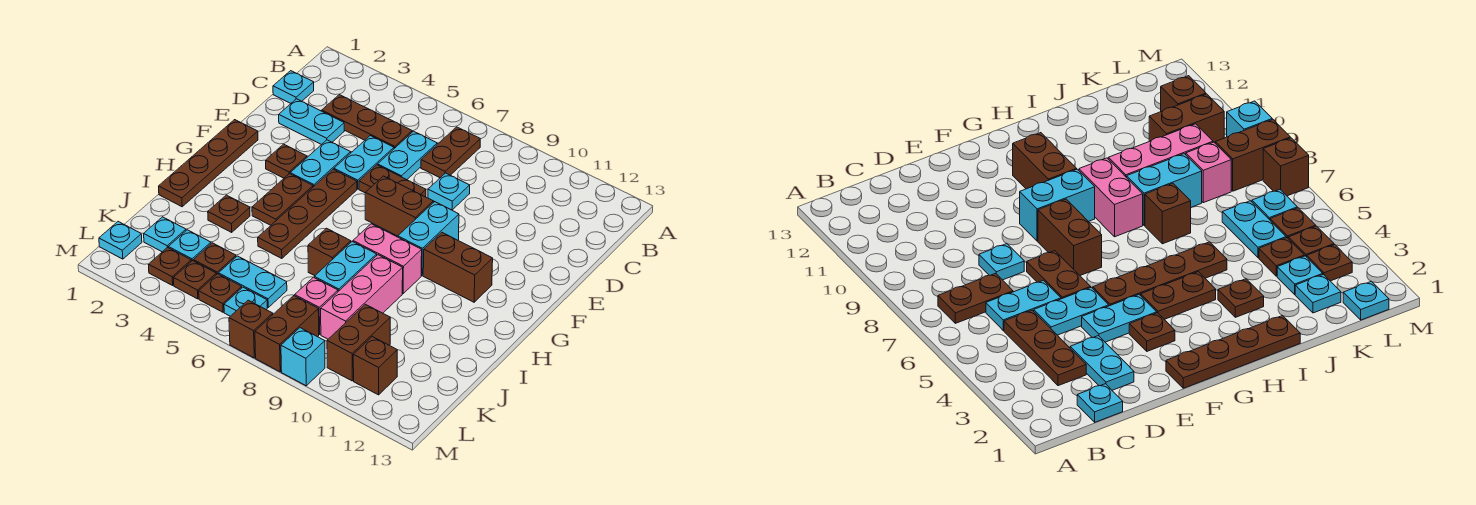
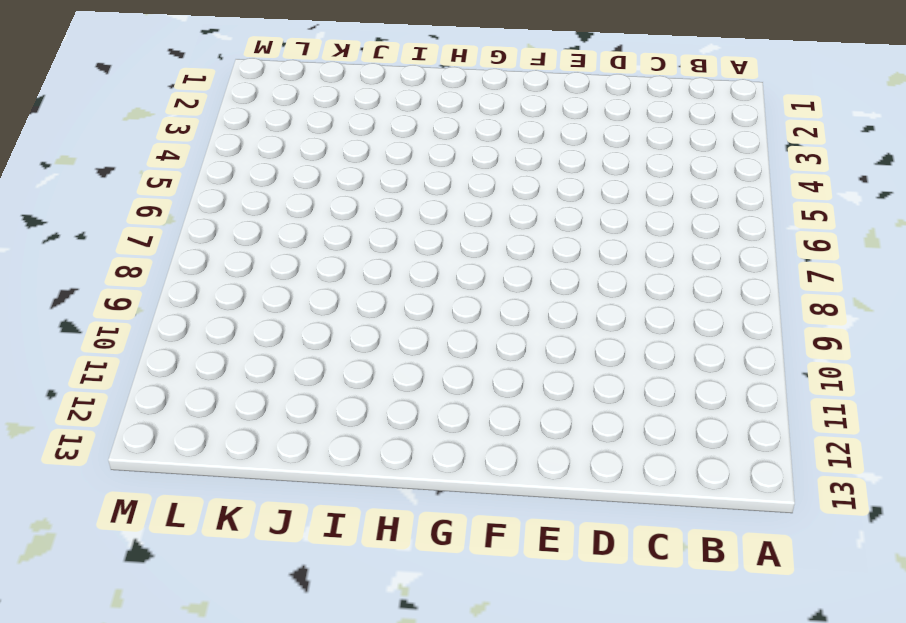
none -> brown plate B7:C7 level 1
none -> cyan plate C1 level 1
none -> brown plate C3:C5 level 1
none -> cyan plate C6:D6 level 1

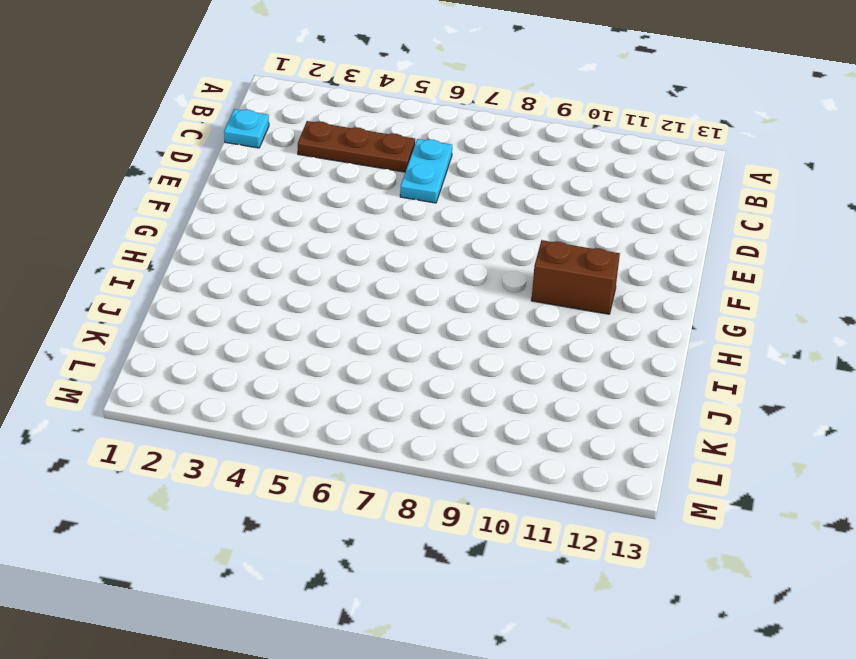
none -> brown plate B7:C7 level 1
none -> cyan plate D2:D3 level 1
none -> cyan plate D5:E5 level 1
none -> cyan plate D8 level 1

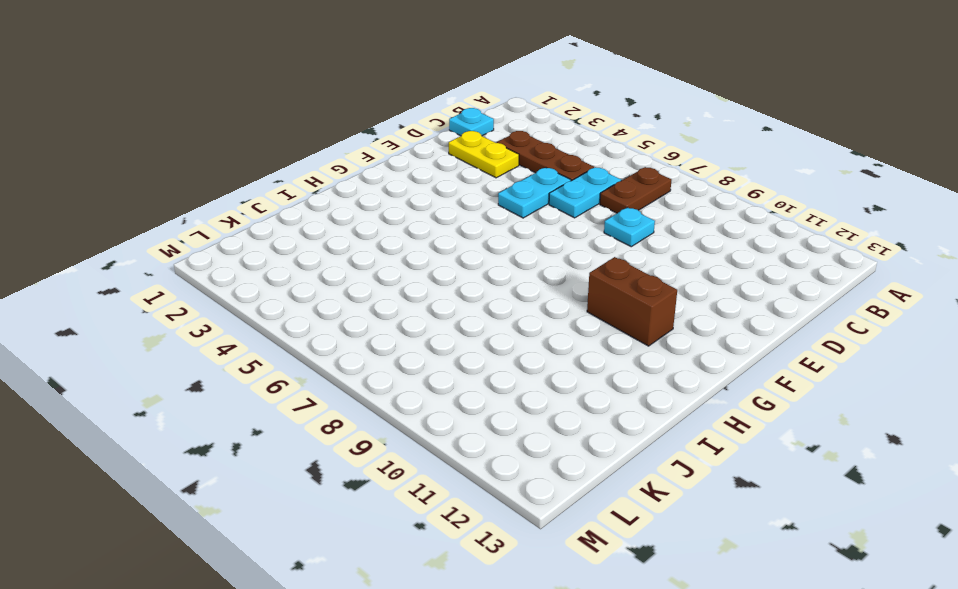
yellow plate D2:D3 level 1 -> cyan plate D2:D3 level 1
none -> cyan plate E4:F4 level 1
none -> brown plate E6:E7 level 1
none -> brown plate F1:I1 level 1
none -> brown plate F3 level 1

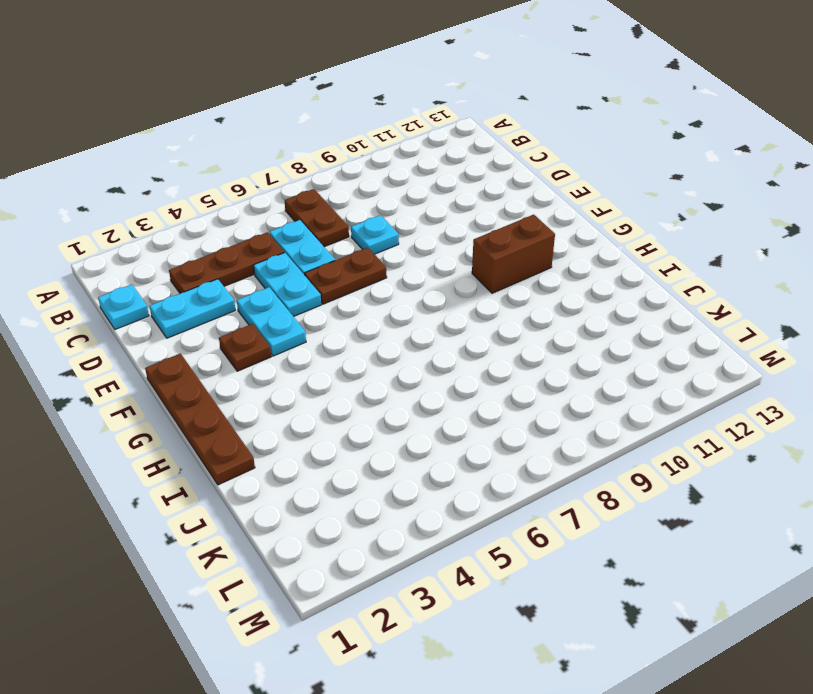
none -> brown plate F5:I5 level 1
none -> brown brick F7:F8 level 1
none -> cyan brick F9:G9 level 1
none -> brown plate G4:H4 level 1

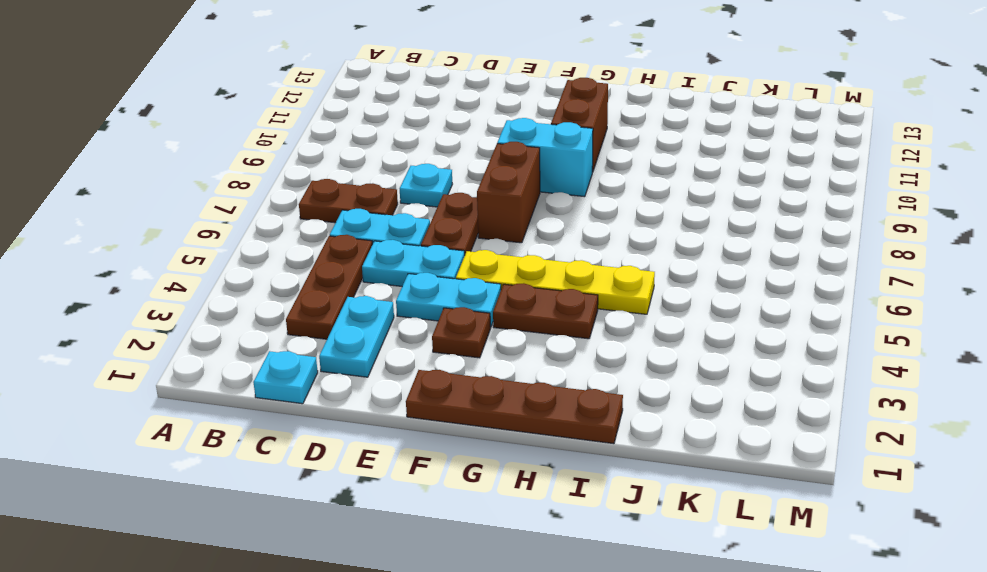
yellow plate F5:I5 level 1 -> brown plate F5:I5 level 1
none -> pink brick H8:H9 level 1
none -> brown plate I3 level 1
none -> brown brick I7 level 1
none -> cyan brick I8:J8 level 1

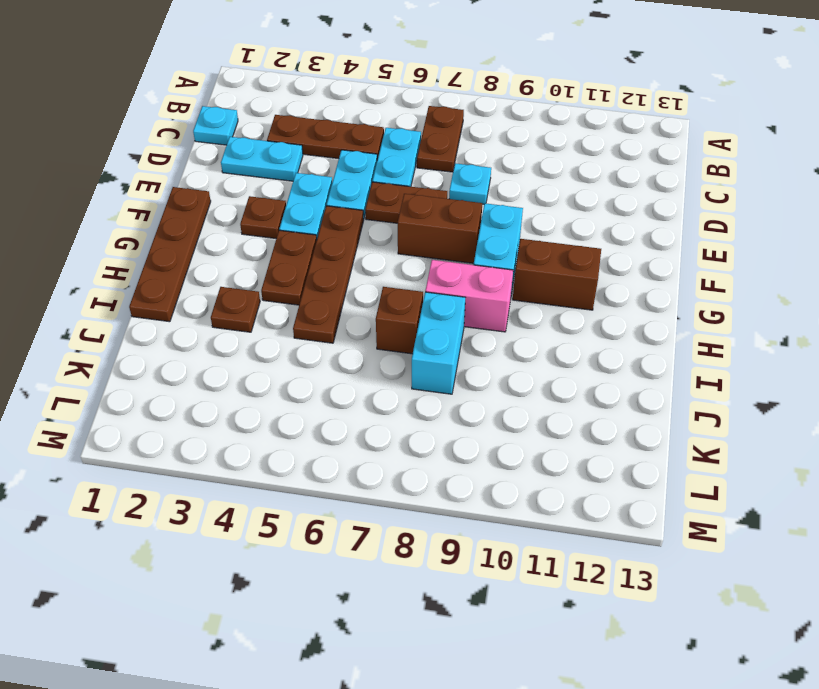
none -> pink brick I9:K9 level 1
none -> cyan plate K2 level 1
none -> cyan plate K3 level 1
none -> brown plate K4 level 1

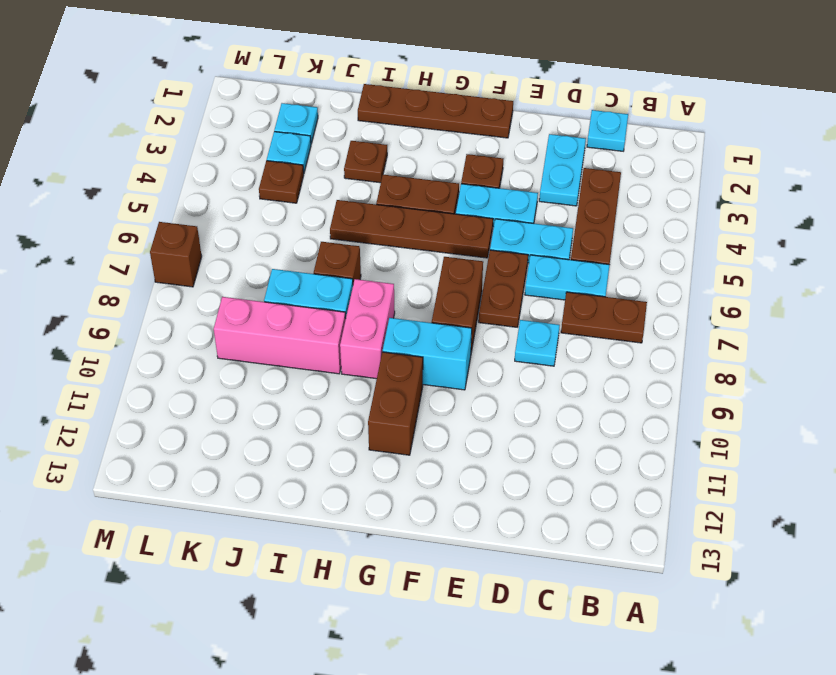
none -> cyan plate K5:K6 level 1
none -> pink brick K8 level 1
none -> brown brick K10:L10 level 1
none -> cyan plate L1 level 1

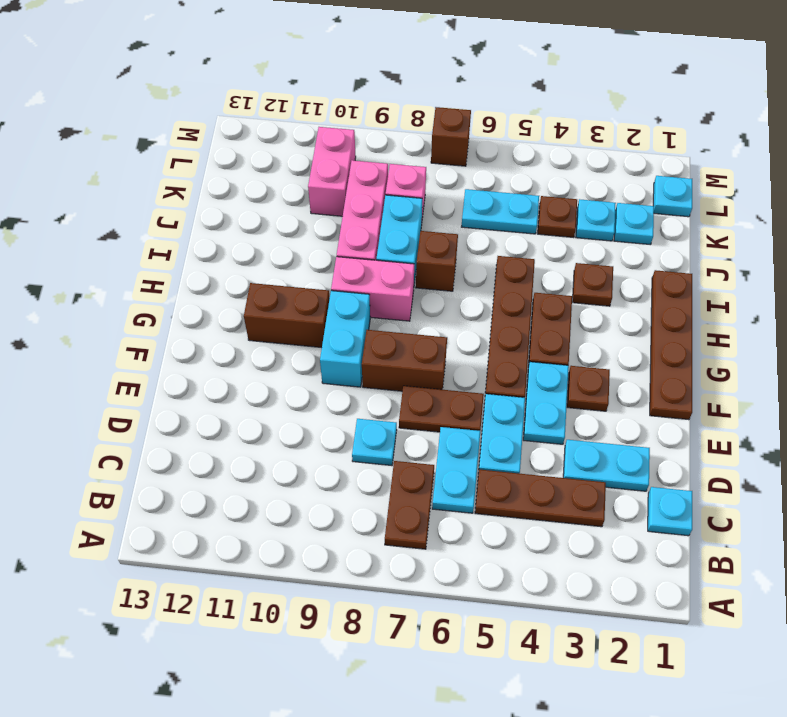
pink brick K10:L10 level 1 -> brown brick K10:L10 level 1
none -> brown plate L3 level 1
none -> brown plate L4 level 1
none -> brown plate L5 level 1
none -> cyan plate L6 level 1

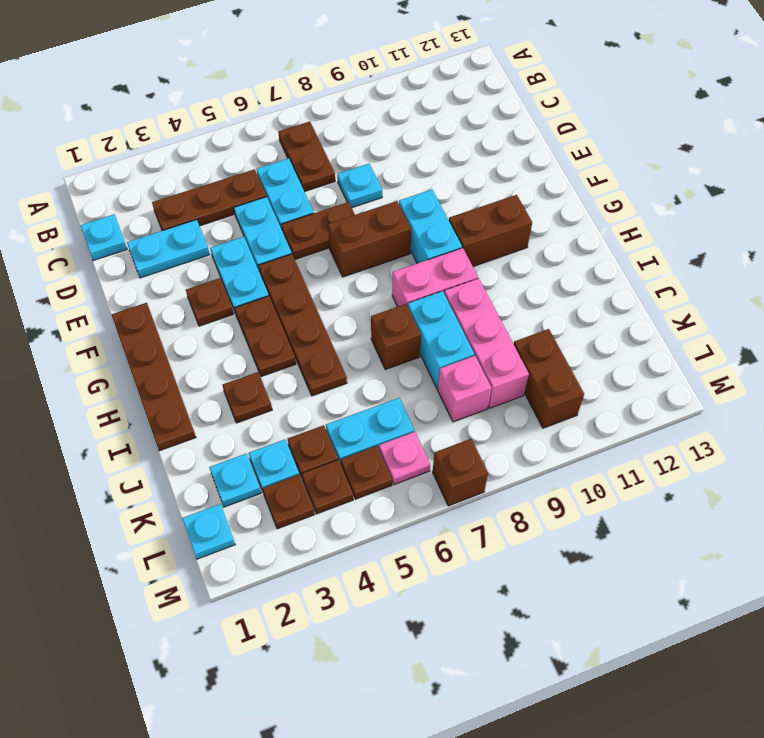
pink plate L6 level 1 -> cyan plate L6 level 1
none -> brown brick L8:M8 level 1
none -> brown brick L11 level 1
none -> cyan brick M9 level 1

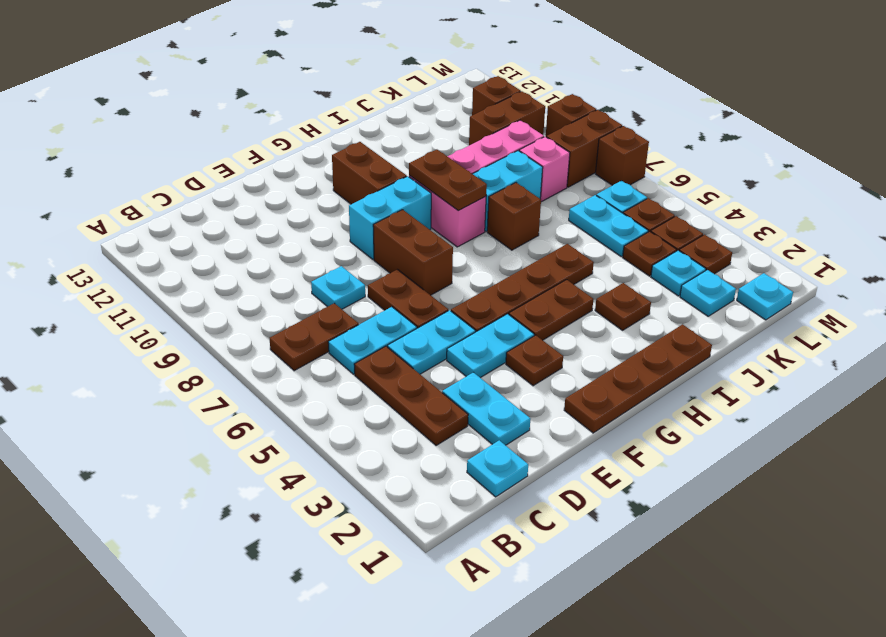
brown plate H8:H9 level 2 -> none
brown brick M9 level 1 -> cyan brick M9 level 1

